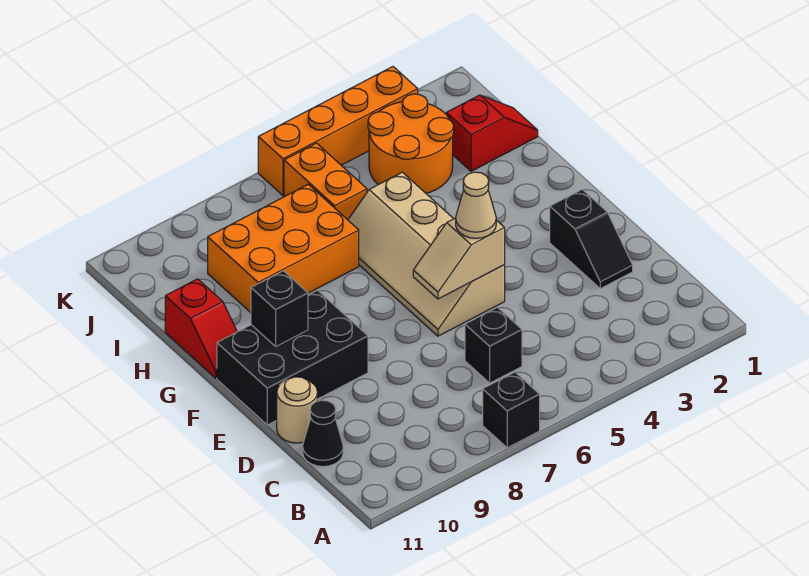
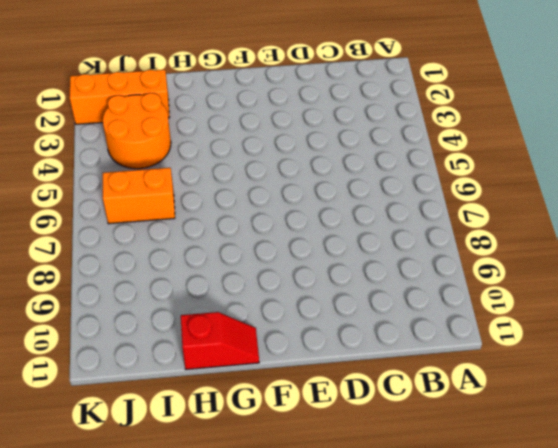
orange brick I2:K2 level 1 -> red slope I1:I2 level 1 top 2
none -> black brick A7 level 1
none -> black brick C6 level 1
none -> black cone C11 level 1

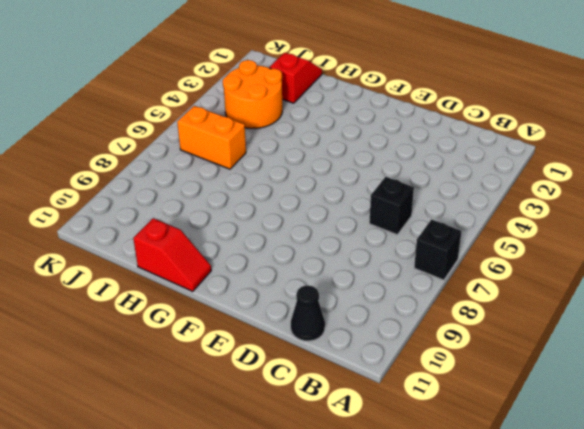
none -> black slope D2:E2 level 1 top E
none -> tan round brick D11 level 1
none -> tan slope E5:H6 level 1 top 5

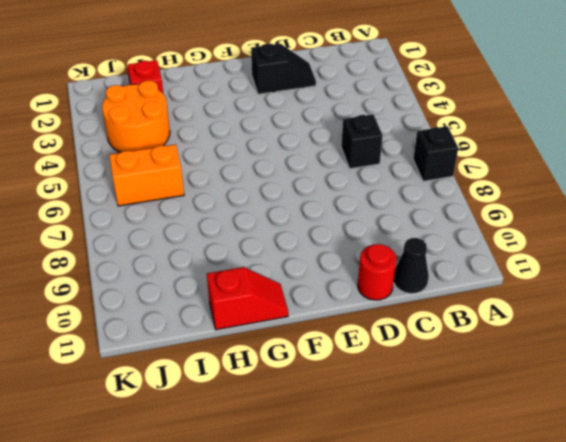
red round brick D11 level 1 -> tan round brick D11 level 1
none -> tan slope E5:H6 level 1 top 5
none -> black brick E9:F11 level 1
none -> orange brick H7:I9 level 1

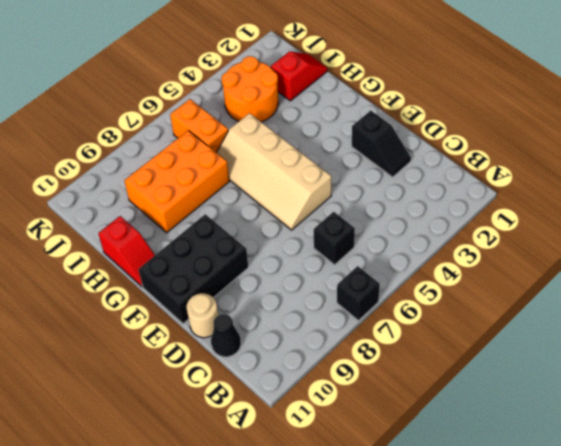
none -> orange brick K3:K6 level 1
none -> tan slope E5:E6 level 2 top 5
none -> black brick F10 level 2

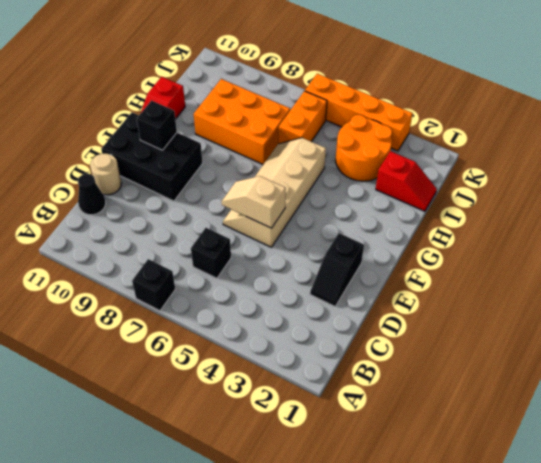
none -> tan cone E5 level 3

